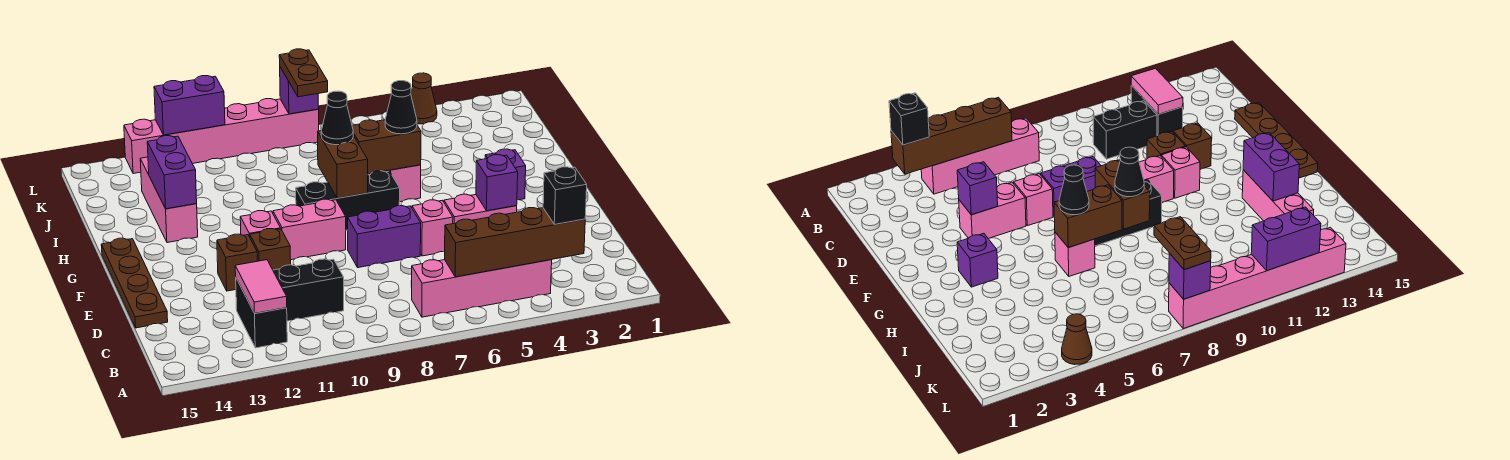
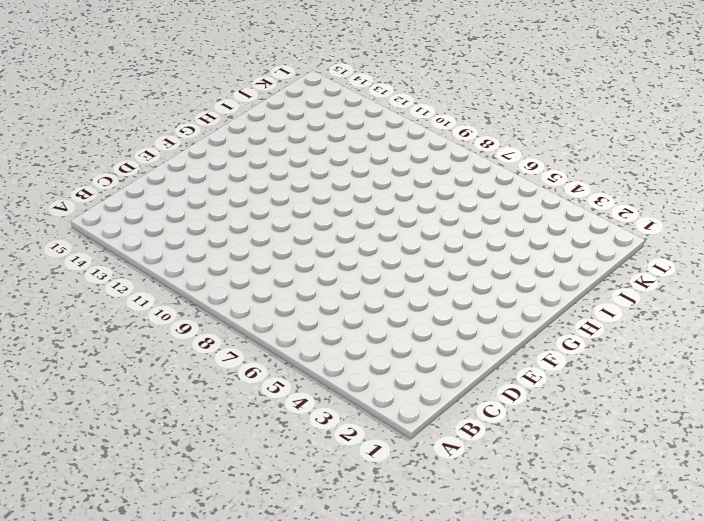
none -> pink brick B4:B7 level 1
none -> black brick B12:C12 level 1
none -> black brick C10:C11 level 1

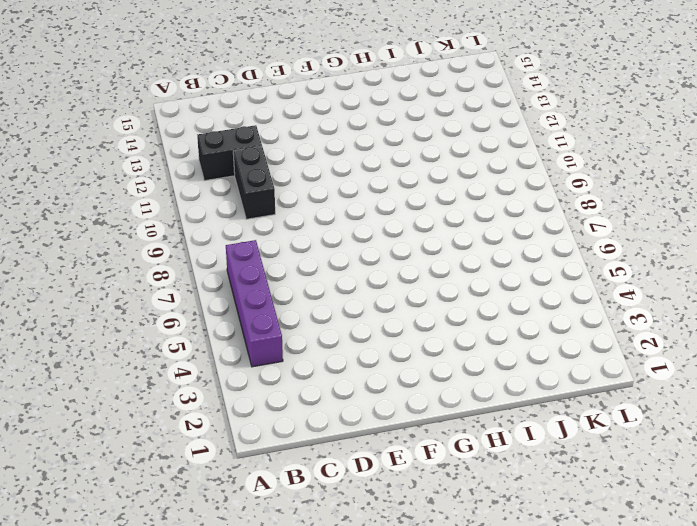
purple brick B4:B7 level 1 -> pink brick B4:B7 level 1
none -> brown plate D15:G15 level 1
none -> pink brick E4:E5 level 1
none -> pink brick E6 level 1

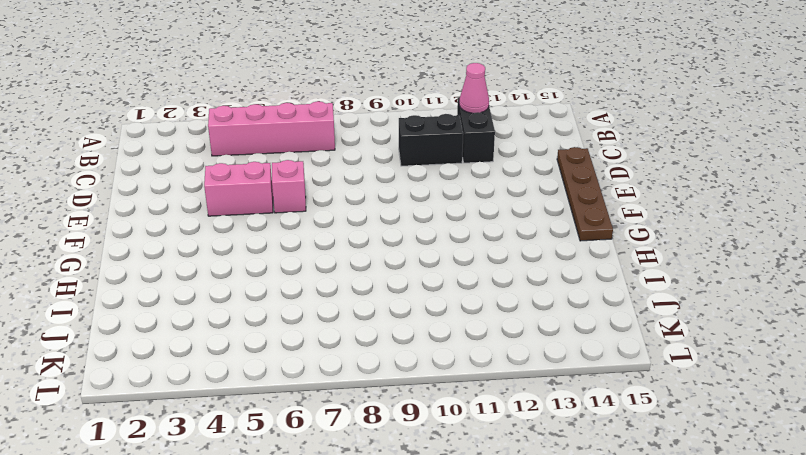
pink cone B12 level 2 -> pink tile B12:C12 level 2
none -> purple brick E7:E8 level 1
none -> brown brick E11 level 1
none -> brown brick E12 level 1

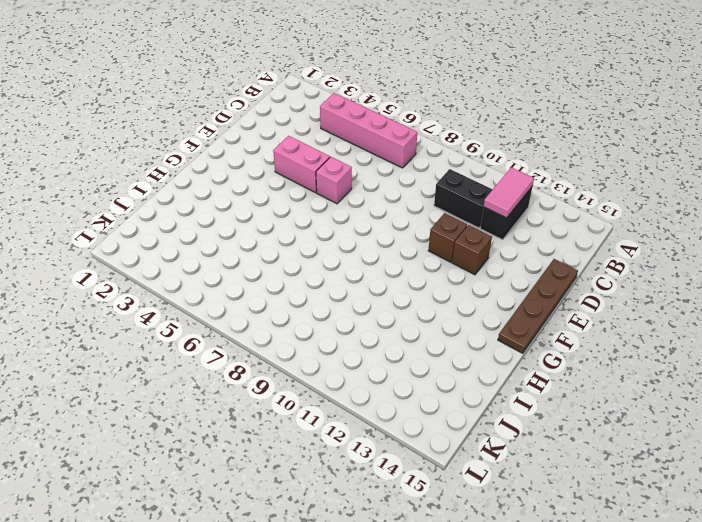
none -> purple brick E7:E8 level 1
none -> pink brick F9:F10 level 1
none -> pink brick F11 level 1

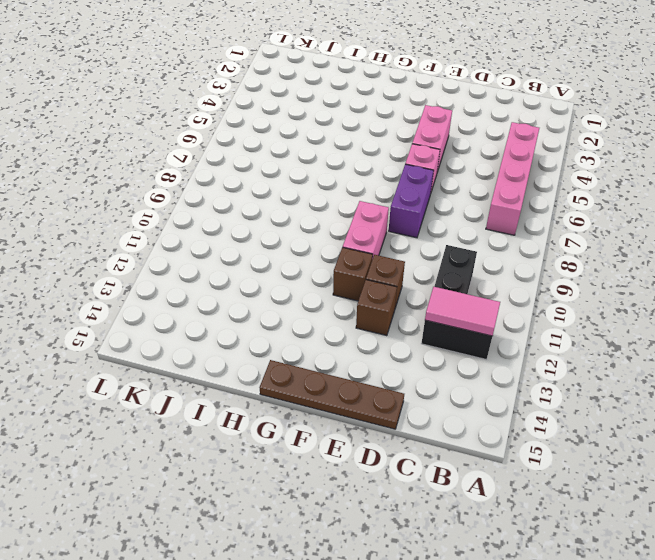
brown brick F11 level 1 -> pink brick F11 level 1
none -> purple brick G3 level 1
none -> black brick G7:G9 level 1
none -> pink brick H6 level 1

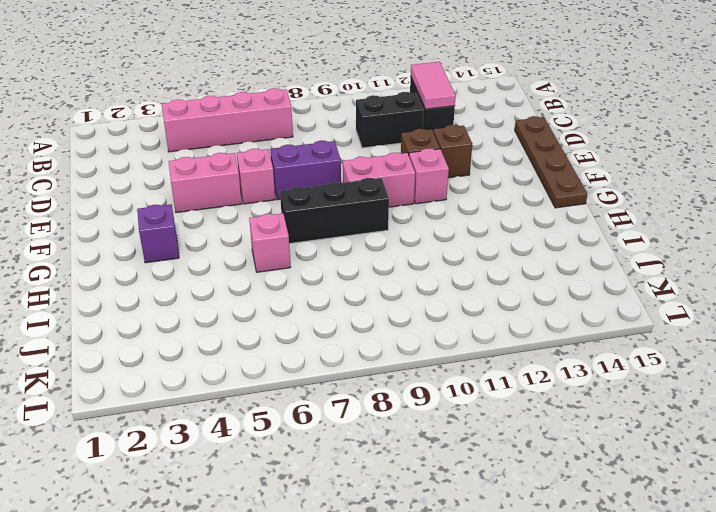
none -> pink brick H13:J13 level 1
none -> brown cone L4 level 1
none -> pink brick L8:L13 level 1

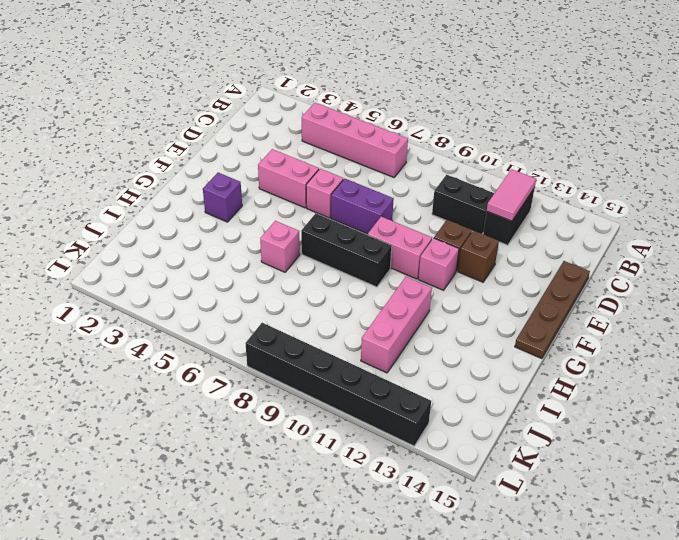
pink brick H11:J11 level 1 -> pink brick H13:J13 level 1
black brick L8:L13 level 1 -> pink brick L8:L13 level 1
none -> brown cone L4 level 1
none -> brown brick B3:B6 level 2
none -> purple brick E4 level 2

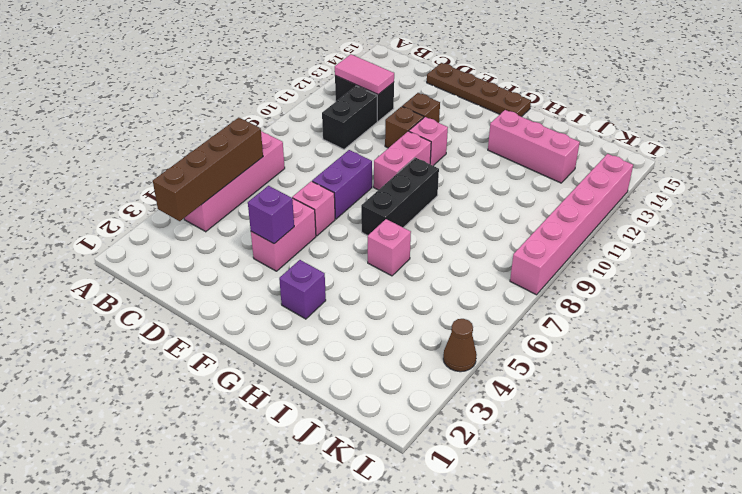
none -> brown brick G8:H8 level 2
none -> brown brick H6:H7 level 2
none -> purple brick H13:I13 level 2

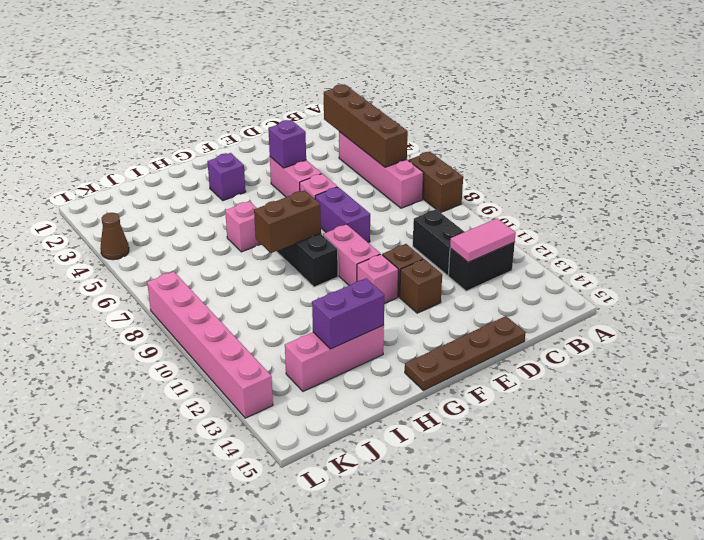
brown brick A7:A8 level 1 -> brown brick H6:H7 level 2
none -> purple brick L8 level 2
none -> purple brick L11:L12 level 2
none -> black brick B3 level 3

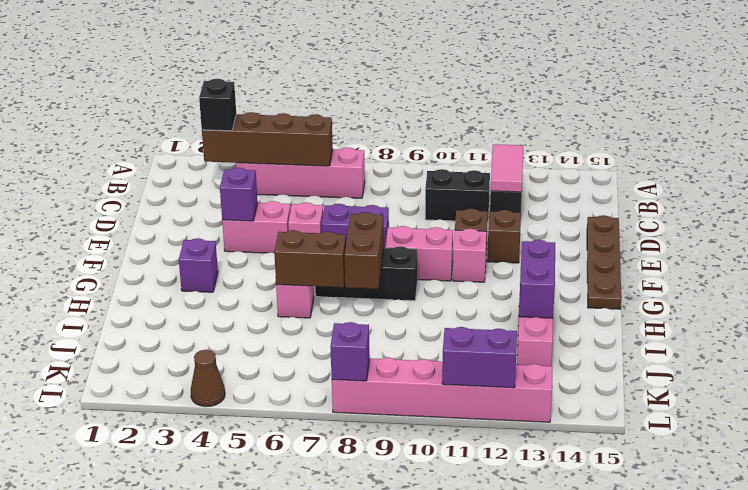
none -> black cone H6 level 3
none -> black cone H8 level 3
none -> brown plate K8:L8 level 3

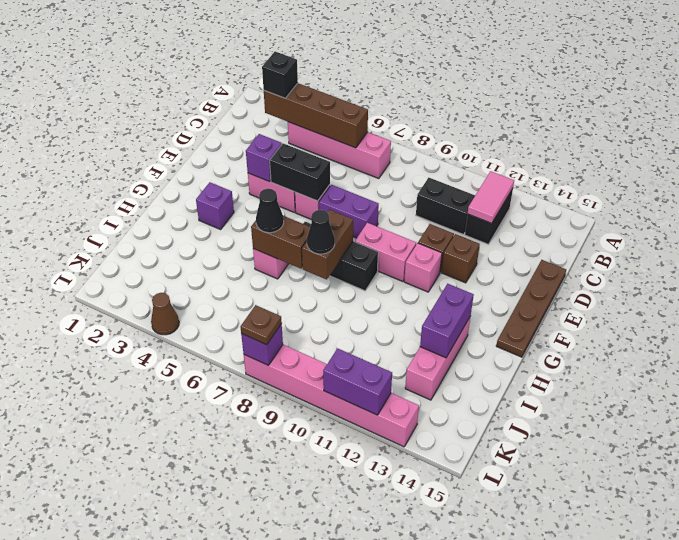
black brick E5:E6 level 2 -> none
brown plate L8 level 3 -> brown plate K8:L8 level 3

